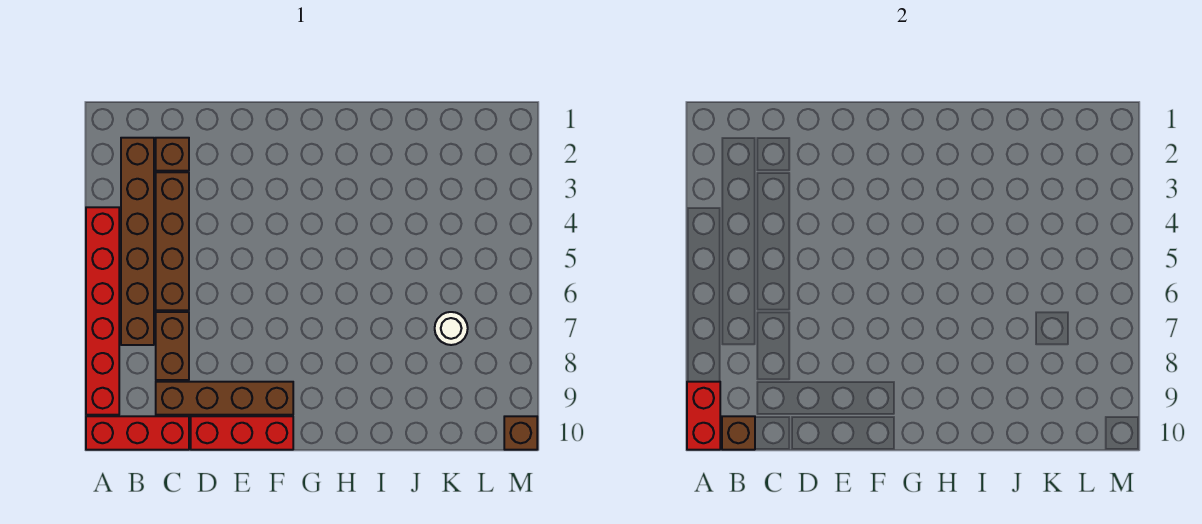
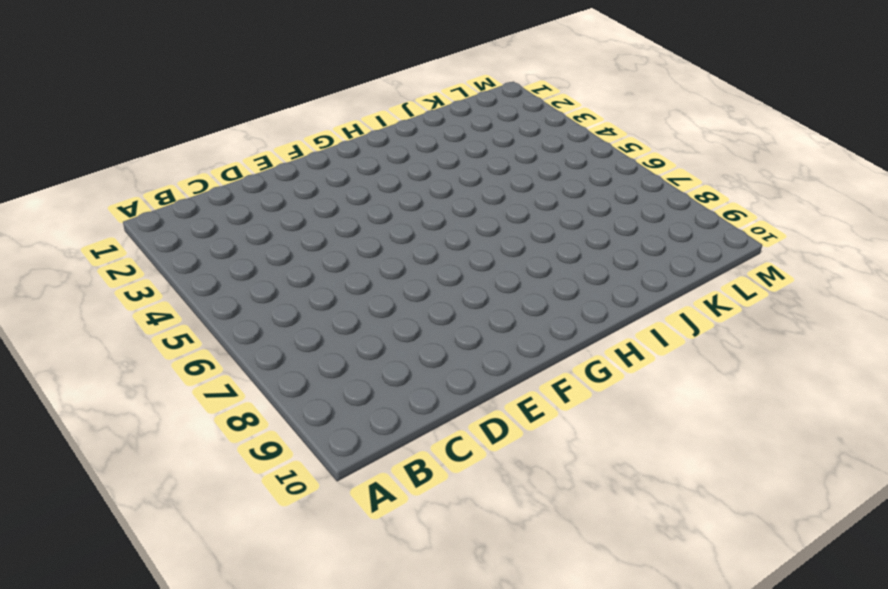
none -> red brick A4:A9 level 1
none -> red brick A10:C10 level 1
none -> brown brick B2:B7 level 1

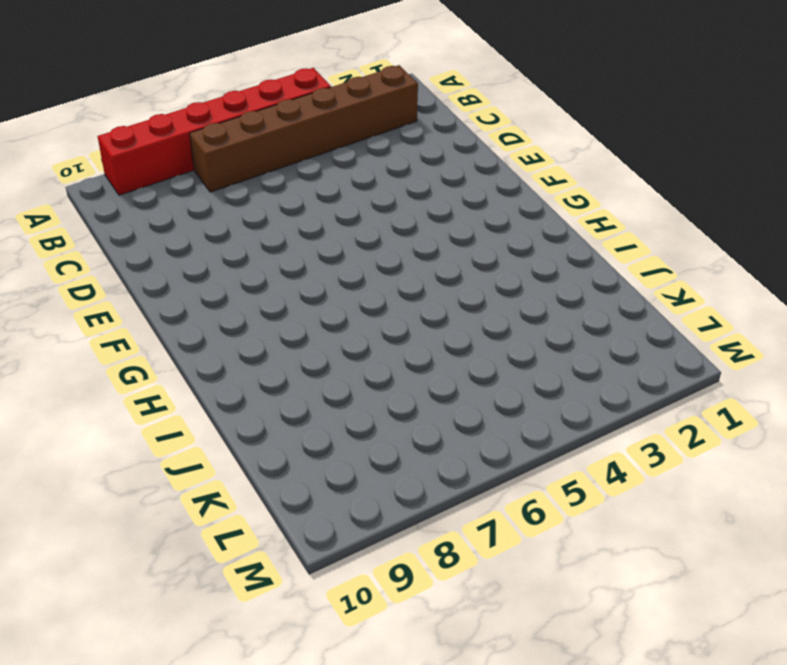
none -> red brick A10:C10 level 1
none -> brown brick C2 level 1
none -> brown brick C3:C6 level 1

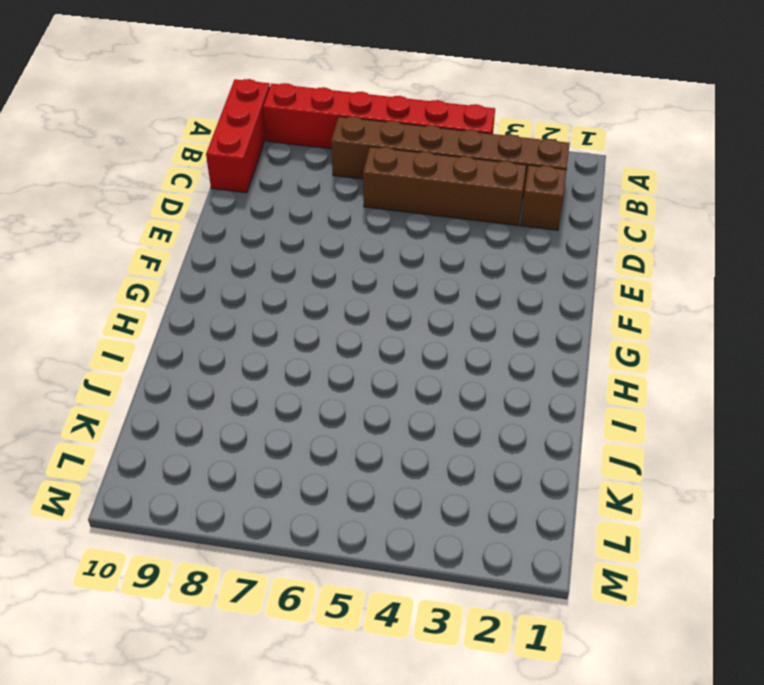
none -> brown brick C7:C8 level 1
none -> brown brick C9:F9 level 1
none -> red brick D10:F10 level 1

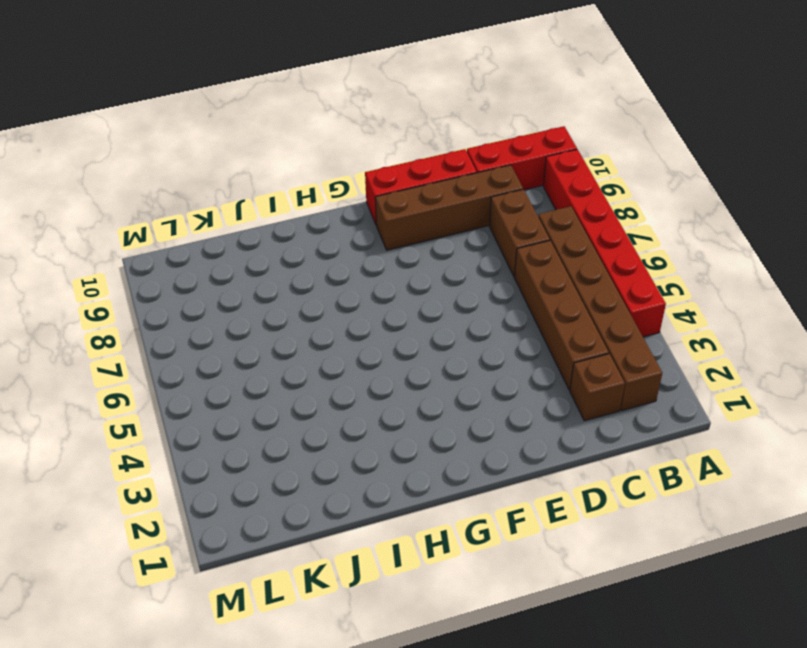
none -> white round brick K7 level 1
none -> brown brick M10 level 1
none -> red brick A9:A10 level 2

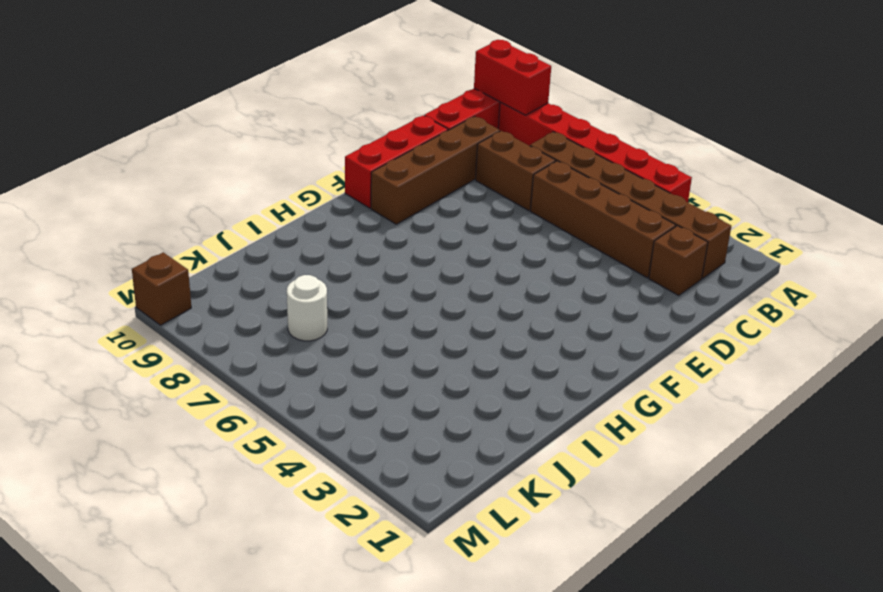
none -> brown brick B10 level 2

